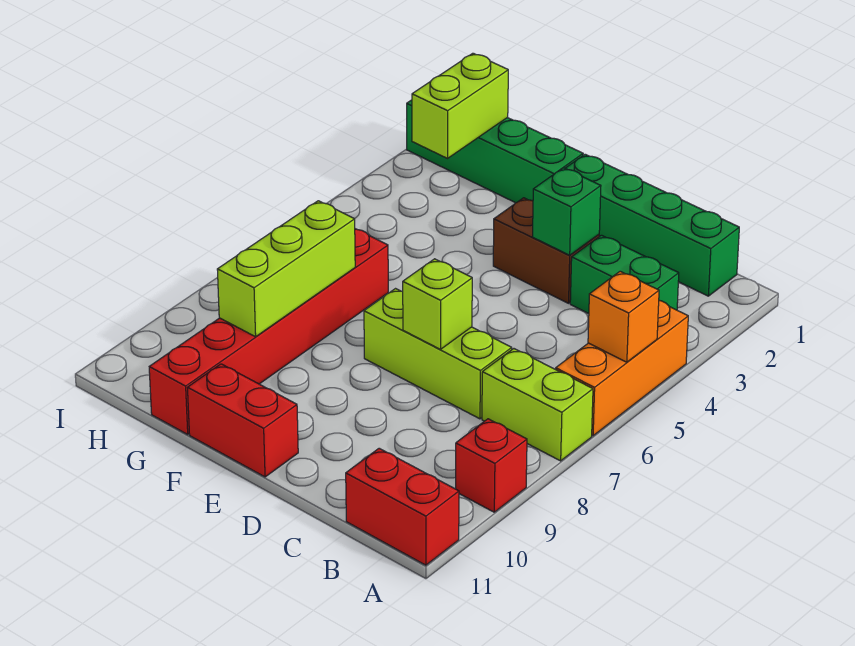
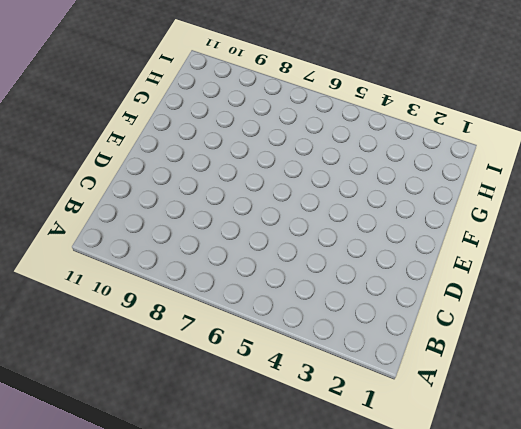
none -> orange brick A4:A6 level 1
none -> lime brick A7:B7 level 1
none -> red brick A9 level 1

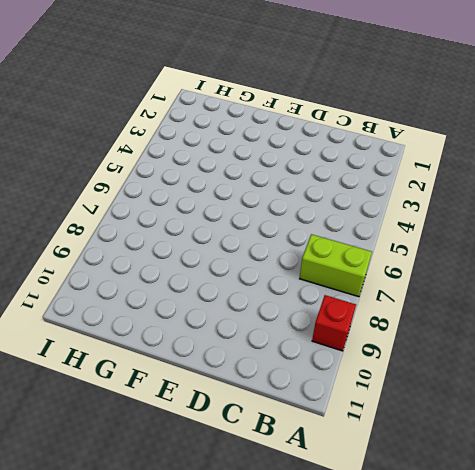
none -> orange brick A4:A6 level 1
none -> red brick A11:B11 level 1
none -> green brick B1:E1 level 1

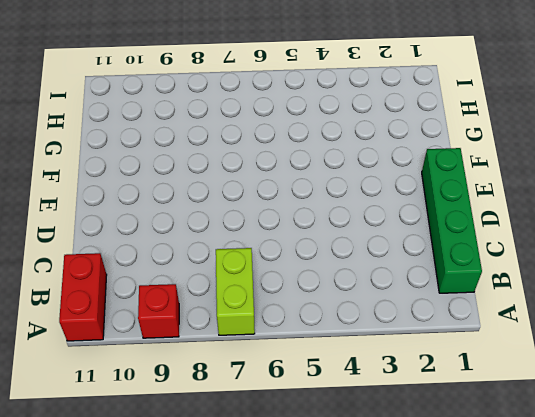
none -> orange brick A4:A6 level 1
none -> green brick B3:C3 level 1
none -> lime brick C7:E7 level 1

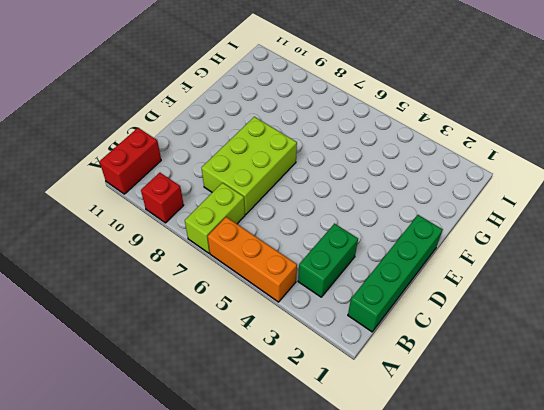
lime brick C7:E8 level 1 -> lime brick C7:E7 level 1
none -> brown brick D3:E3 level 1
none -> red brick E11:F11 level 1
none -> green brick F1:I1 level 1

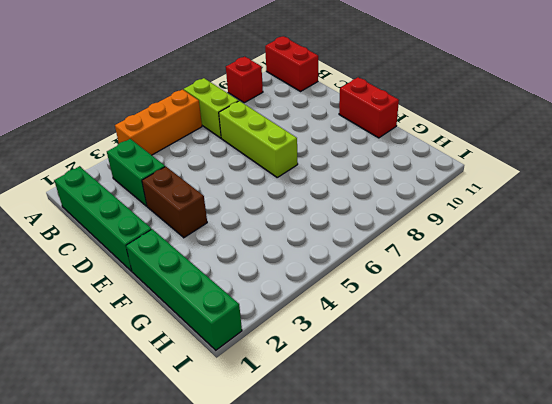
none -> red brick G6:G11 level 1
none -> orange brick A5 level 2
none -> green brick D3 level 2

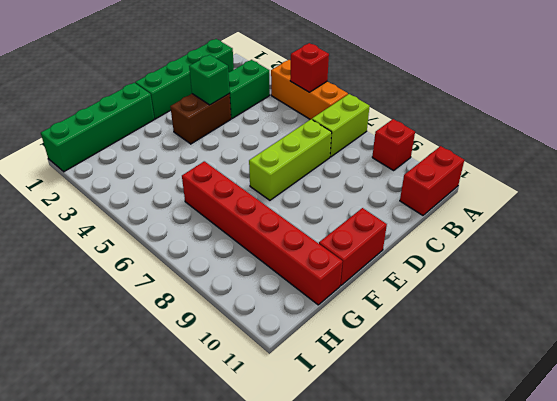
red brick A5 level 2 -> orange brick A5 level 2
none -> lime brick D7 level 2
none -> lime brick G7:G9 level 2
none -> lime brick H1:H2 level 2

